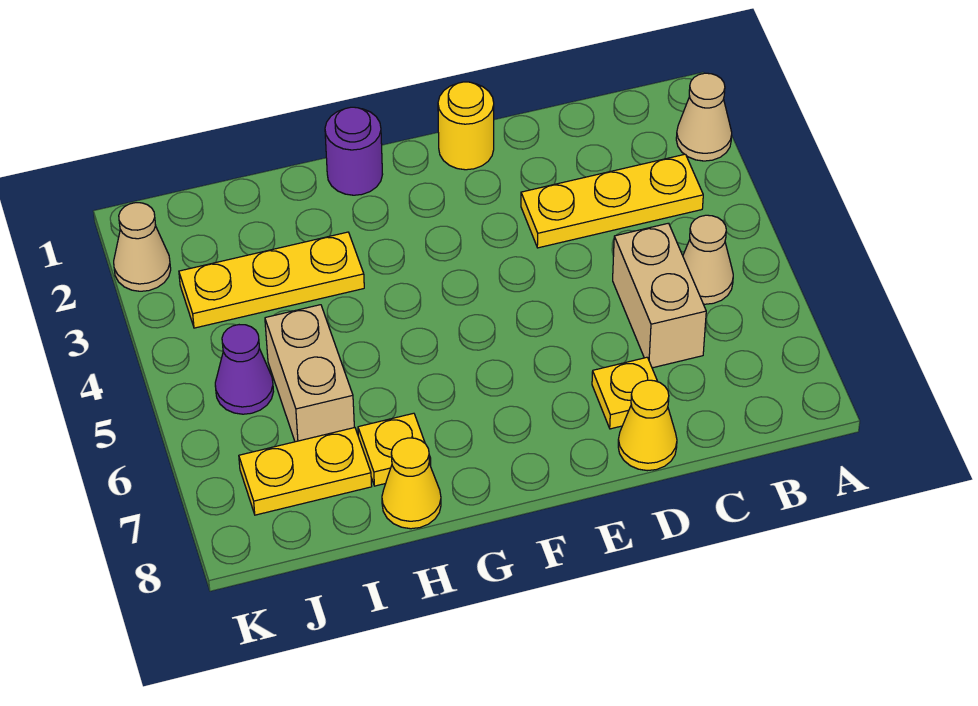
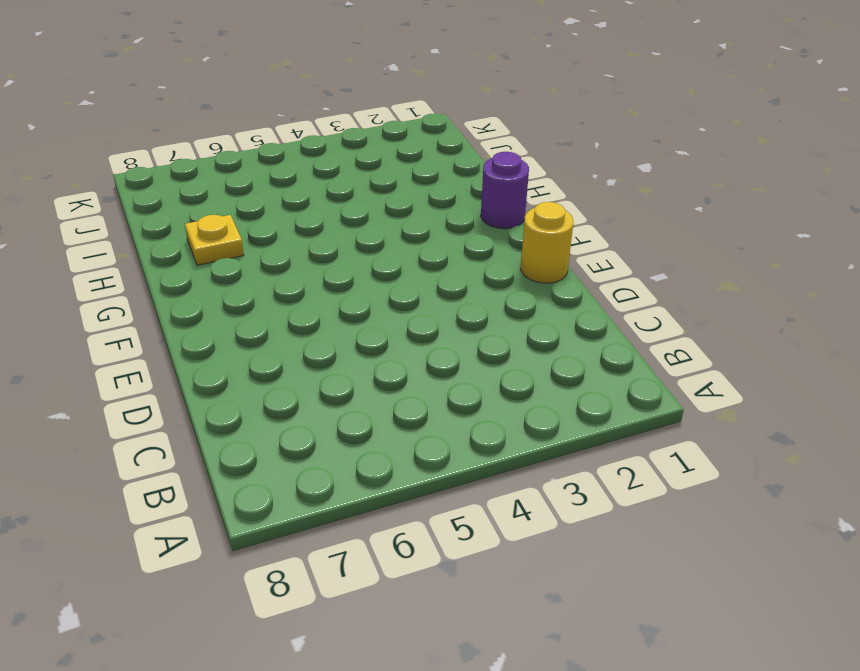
none -> tan cone A2 level 1
none -> yellow plate B3:D3 level 1
none -> tan cone B5 level 1

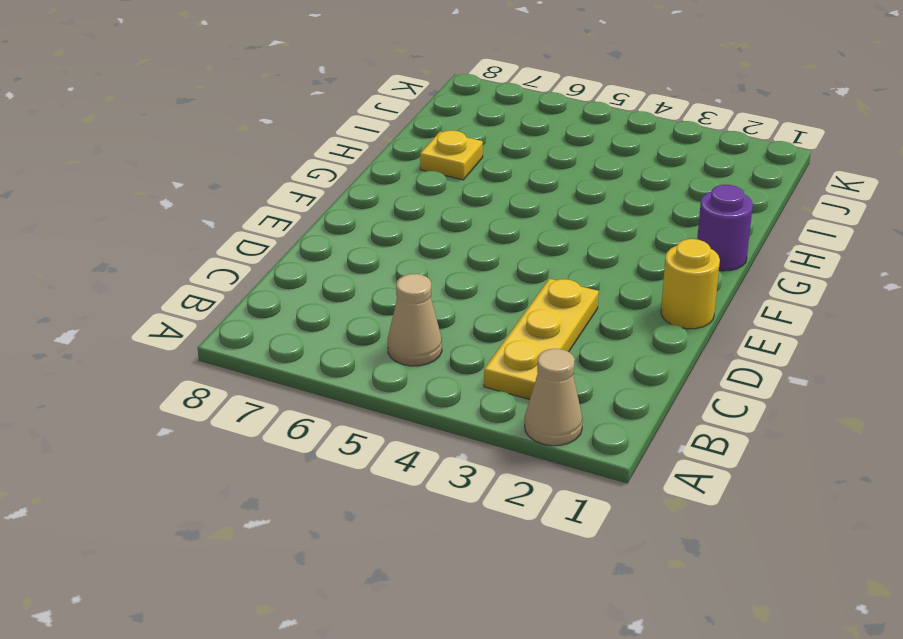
none -> tan brick C5:C6 level 1
none -> yellow plate D7 level 1
none -> yellow cone D8 level 1

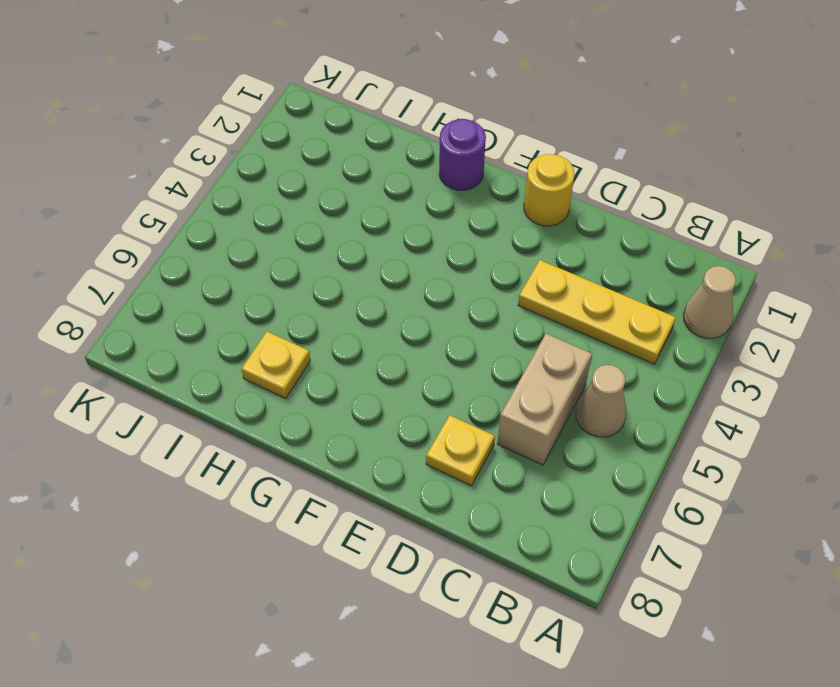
none -> yellow cone D8 level 1
none -> yellow plate H3:J3 level 1
none -> yellow cone H8 level 1

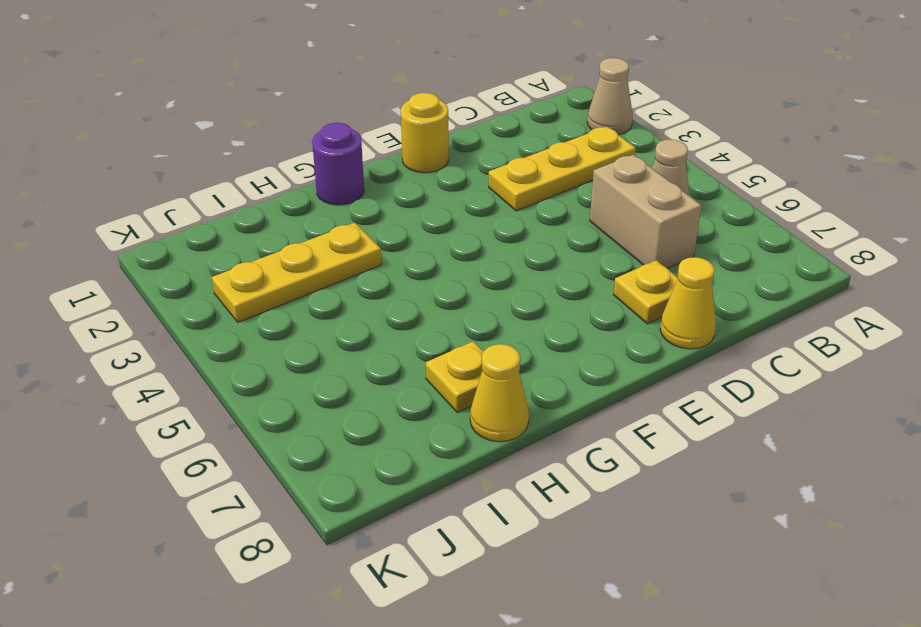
none -> tan brick I5:I6 level 1
none -> yellow plate I7:J7 level 1
none -> purple cone J5 level 1

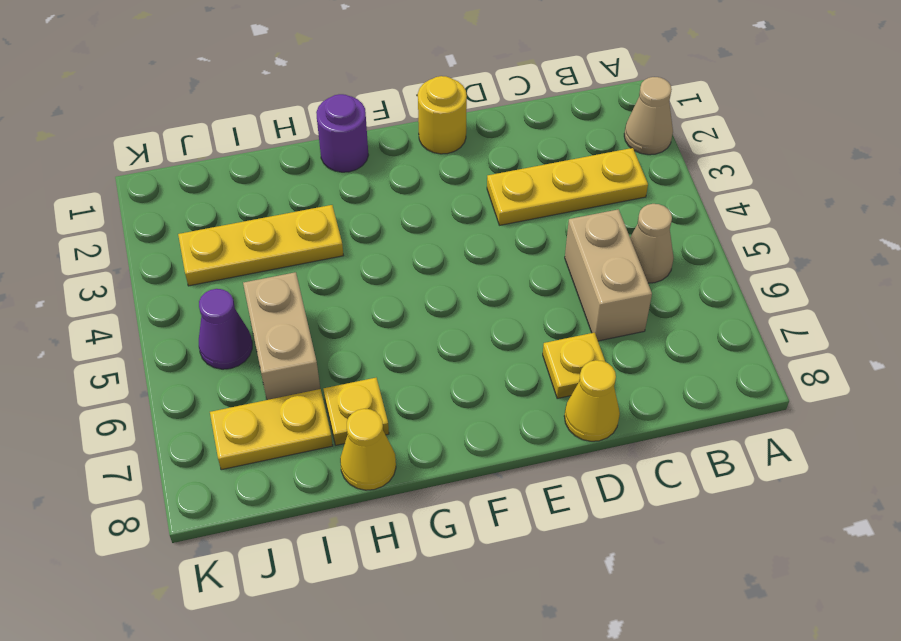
none -> tan cone K2 level 1

